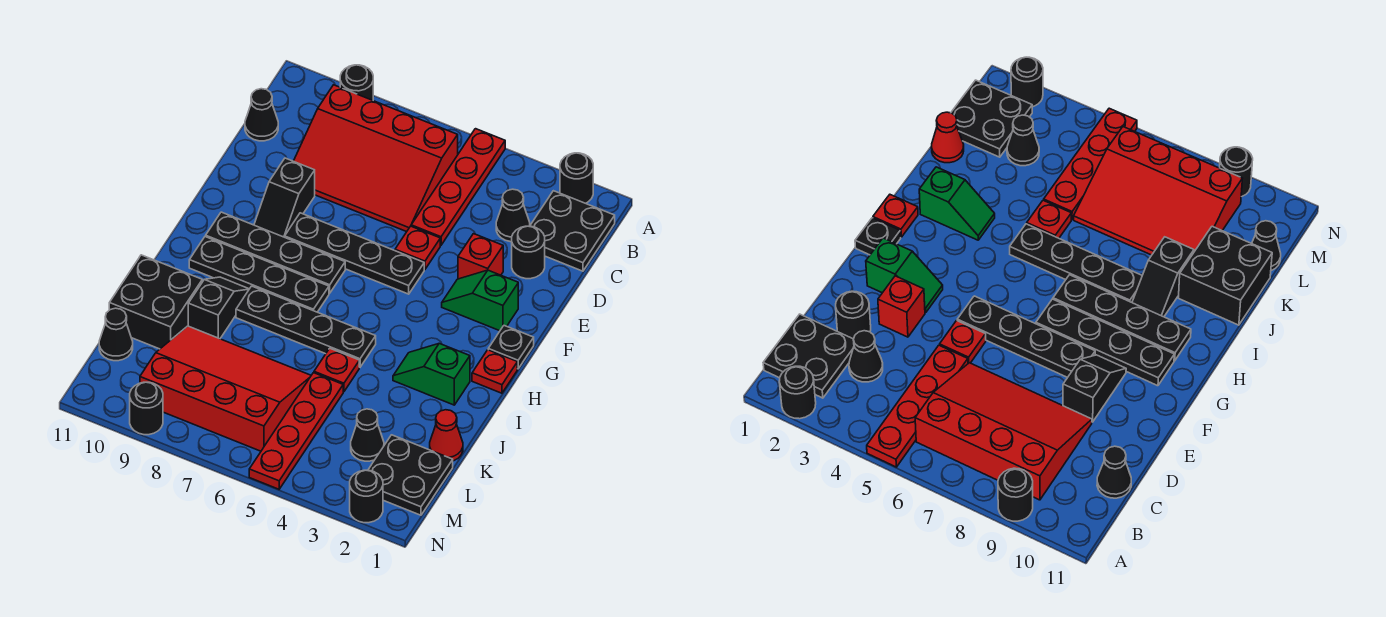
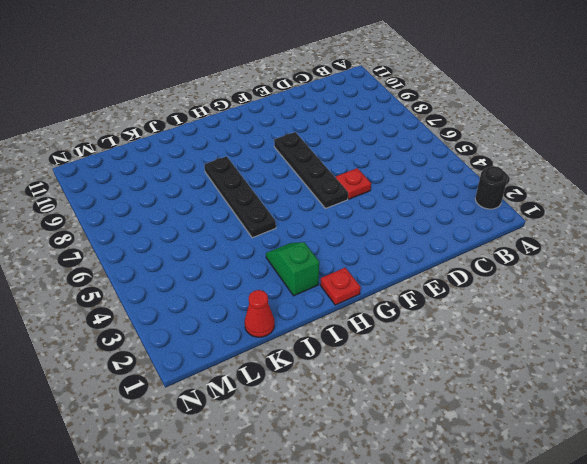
none -> red plate A5:D5 level 1
none -> black round brick A9 level 1
none -> black plate B1:C2 level 1
none -> red slope B6:D9 level 1 top B

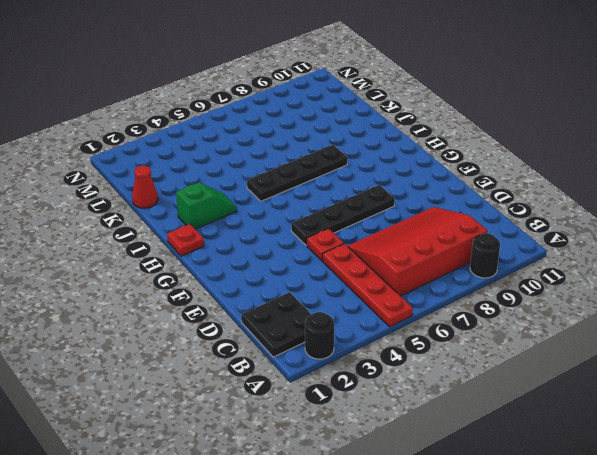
none -> black cone C3 level 1
none -> black cone C11 level 1
none -> black round brick D2 level 1
none -> red brick E3 level 1

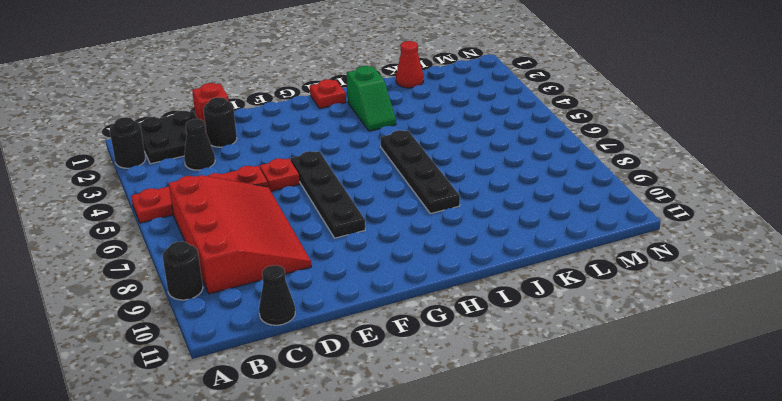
red brick D1 level 1 -> red brick E3 level 1
none -> black slope E9:F9 level 1 top E
none -> green slope F2:F3 level 1 top 2
none -> black plate G1 level 1
none -> black plate G7:G10 level 1

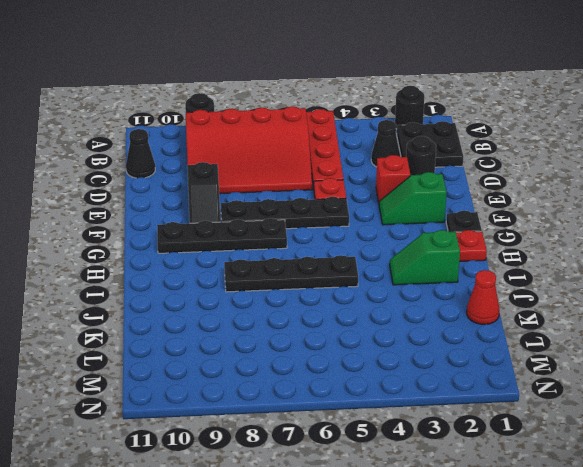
none -> black plate H7:H10 level 1
none -> black slope I9:J9 level 1 top J
none -> red plate J5 level 1
none -> black brick J10:K11 level 1

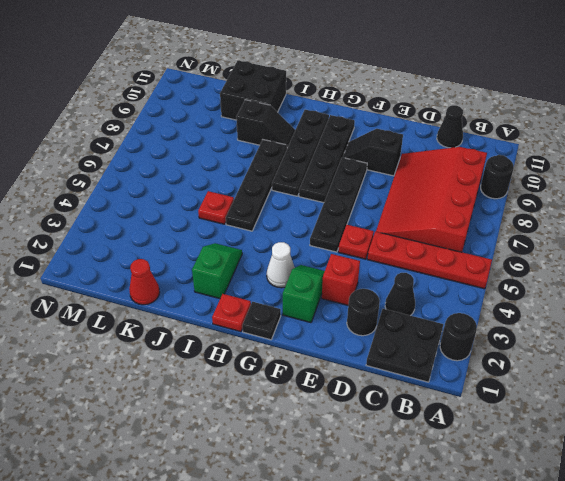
white cone G3 level 1 -> none
none -> red plate K5:N5 level 1
none -> red slope K6:M9 level 1 top M
none -> black plate L1:M2 level 1
none -> black cone L3 level 1

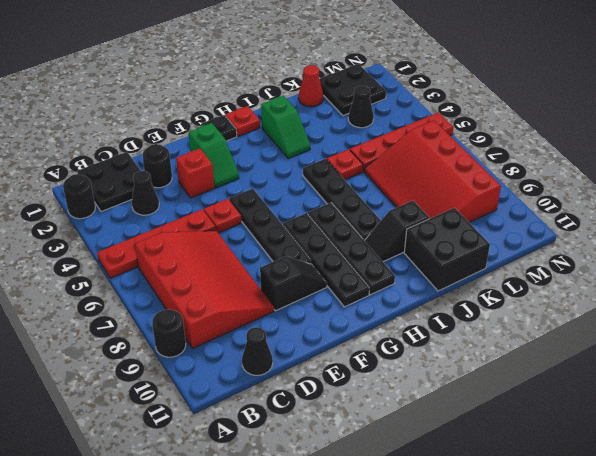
none -> black cone L11 level 1
none -> black round brick N2 level 1
none -> black round brick N9 level 1

